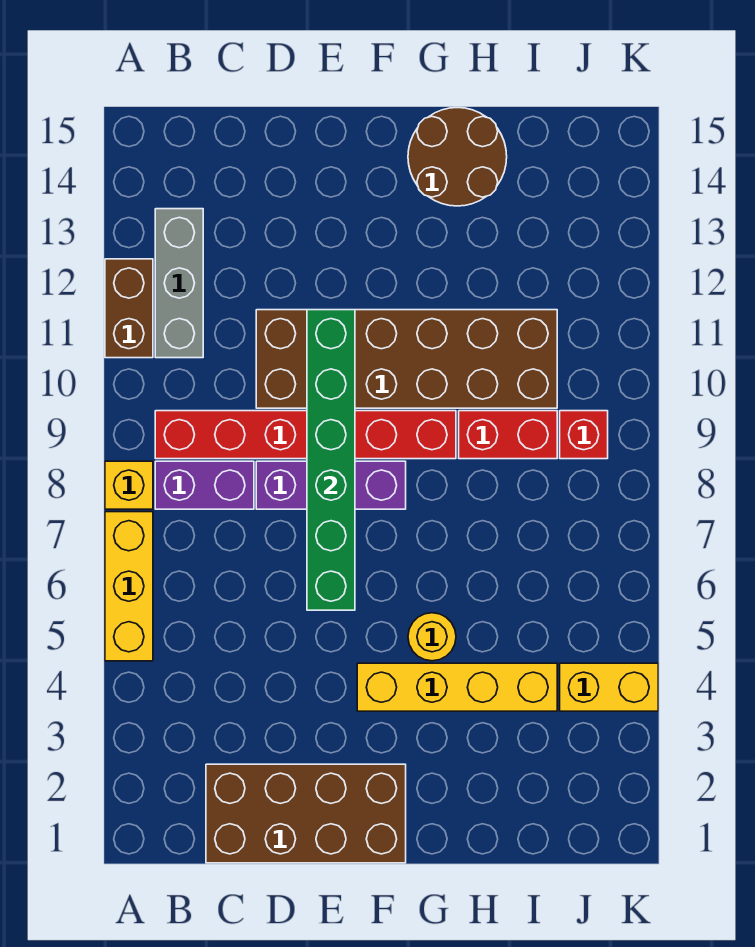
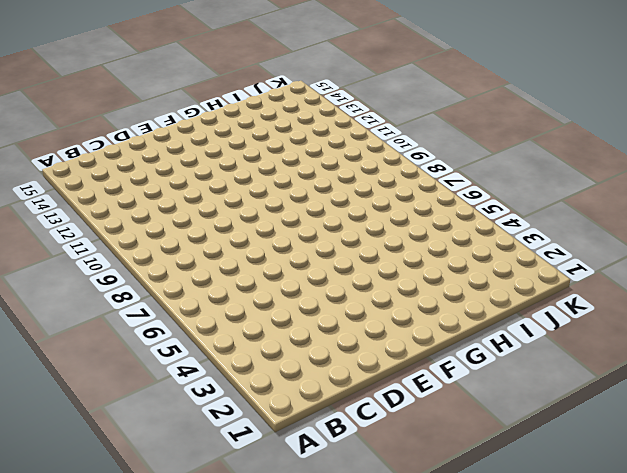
none -> yellow brick A5:A7 level 1
none -> yellow brick A8 level 1
none -> brown brick A11:A12 level 1

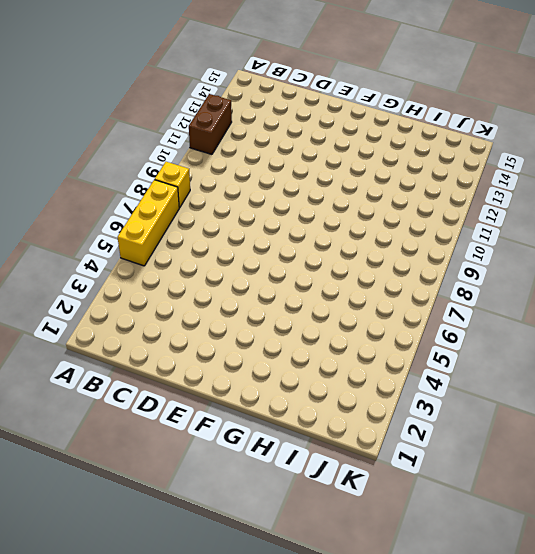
none -> purple brick B8:C8 level 1
none -> red brick B9:G9 level 1
none -> grey brick B11:B13 level 1

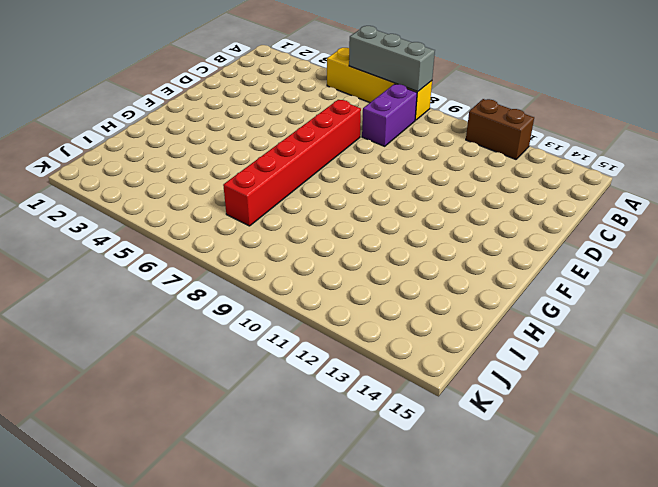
grey brick A6:A8 level 2 -> grey brick B11:B13 level 1
red brick D7:I7 level 1 -> red brick B9:G9 level 1
none -> brown brick C1:F2 level 1
none -> purple brick D8:F8 level 1
none -> brown brick D10:I11 level 1

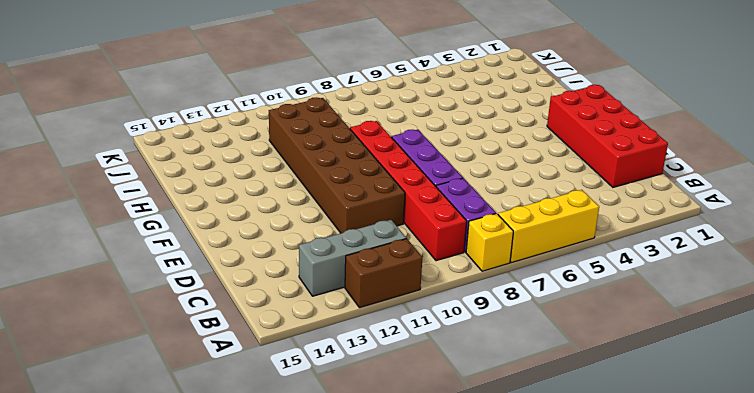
red brick C1:F2 level 1 -> brown brick C1:F2 level 1
none -> yellow brick F4:I4 level 1
none -> yellow round brick G5 level 1
none -> brown round brick G14:H15 level 1

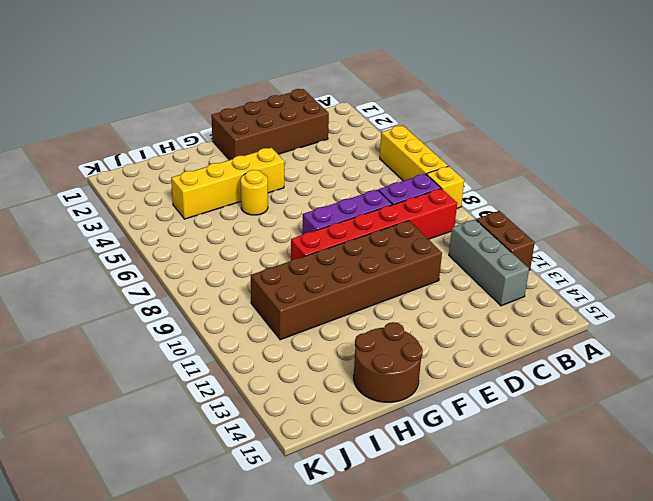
none -> red brick H9:I9 level 1
none -> yellow brick J4:K4 level 1
none -> red brick J9 level 1

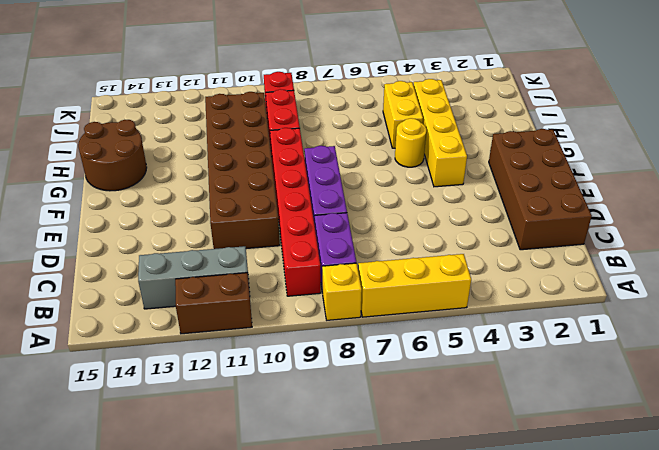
yellow brick H5:I5 level 1 -> yellow brick J4:K4 level 1
none -> green brick E6:E11 level 2

